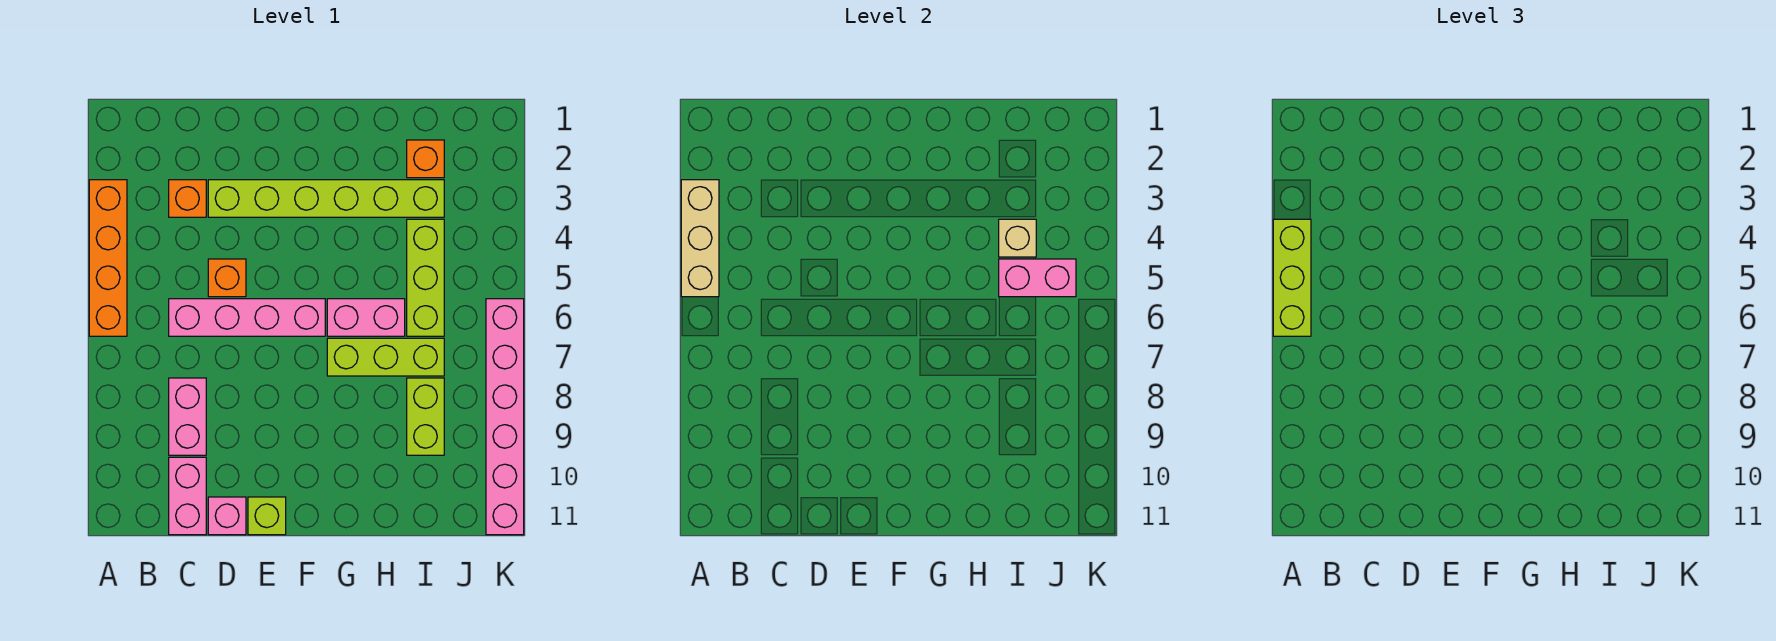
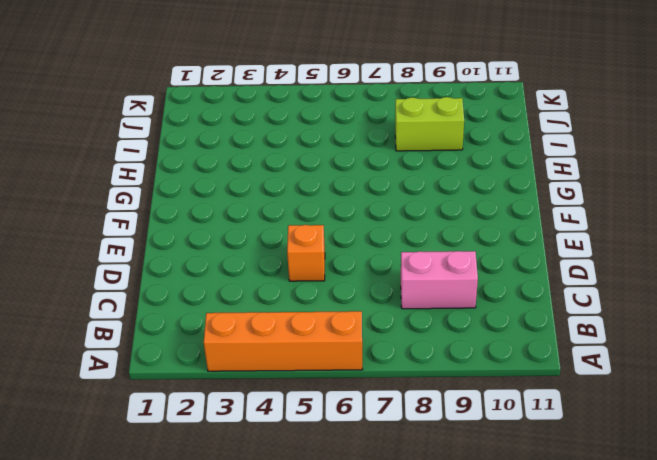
none -> orange brick C3 level 1
none -> pink brick C6:F6 level 1
none -> pink brick C10:C11 level 1

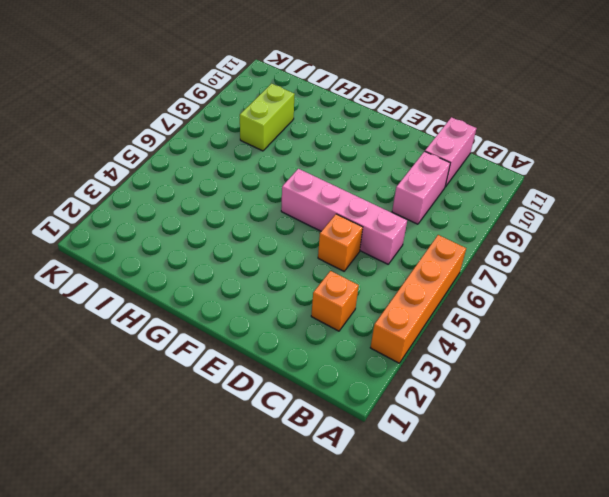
none -> lime brick D3:I3 level 1
none -> pink brick D11 level 1
none -> lime brick E11 level 1

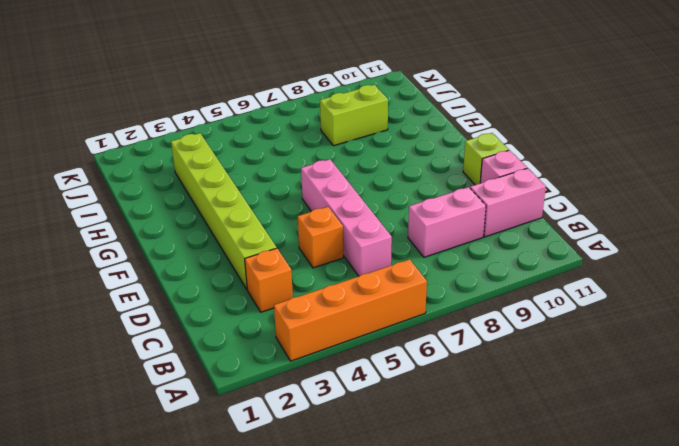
none -> pink brick G6:H6 level 1
none -> lime brick G7:I7 level 1
none -> orange brick I2 level 1

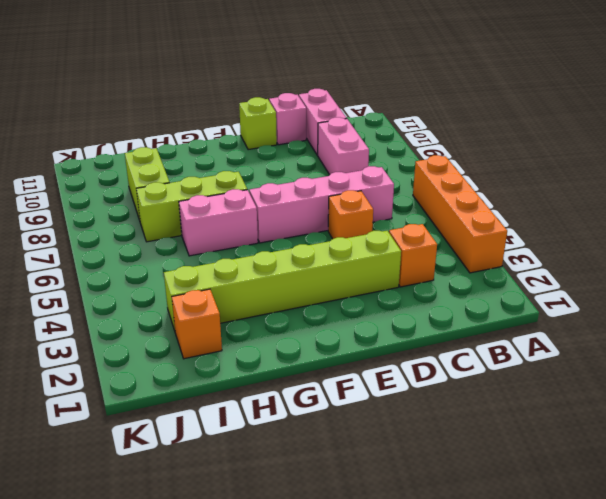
none -> lime brick I4:I6 level 1
none -> pink brick K6:K11 level 1
none -> tan brick A3:A5 level 2

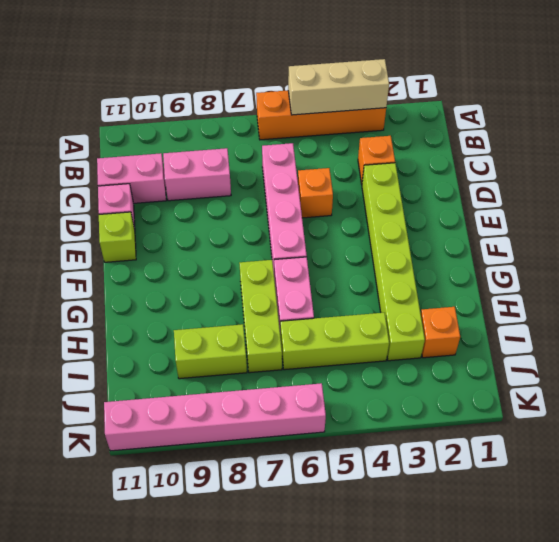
none -> tan brick I4 level 2
none -> pink brick I5:J5 level 2
none -> lime brick A4:A6 level 3

